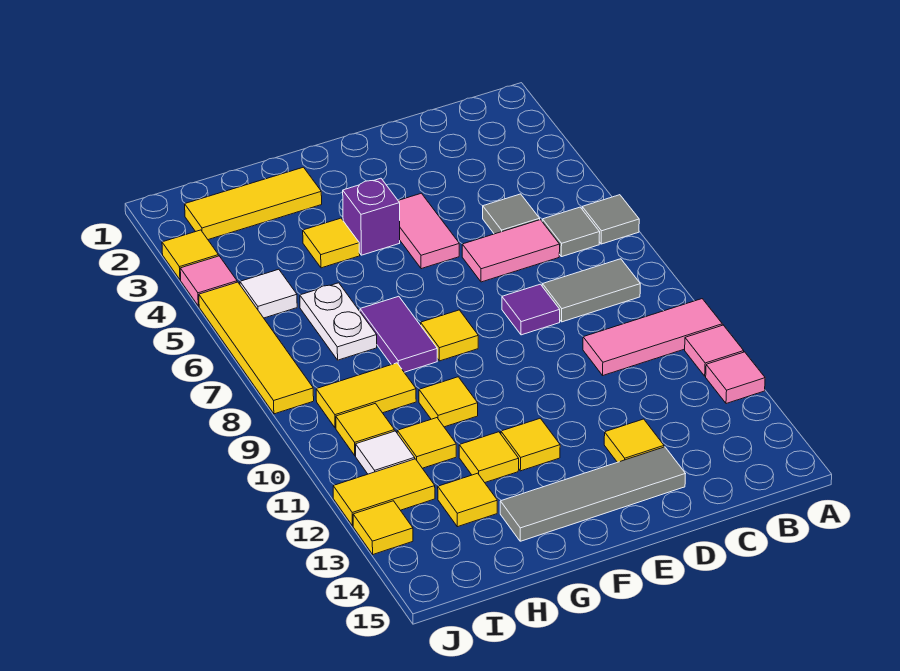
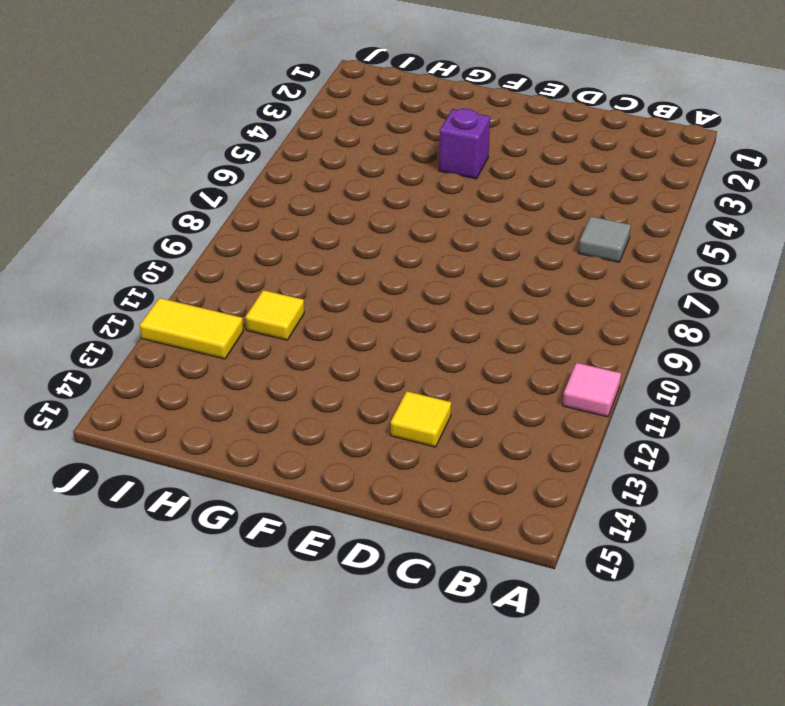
none -> grey tile A6 level 1
none -> pink tile A10:C10 level 1
none -> pink tile A12 level 1
none -> grey tile B8:C8 level 1

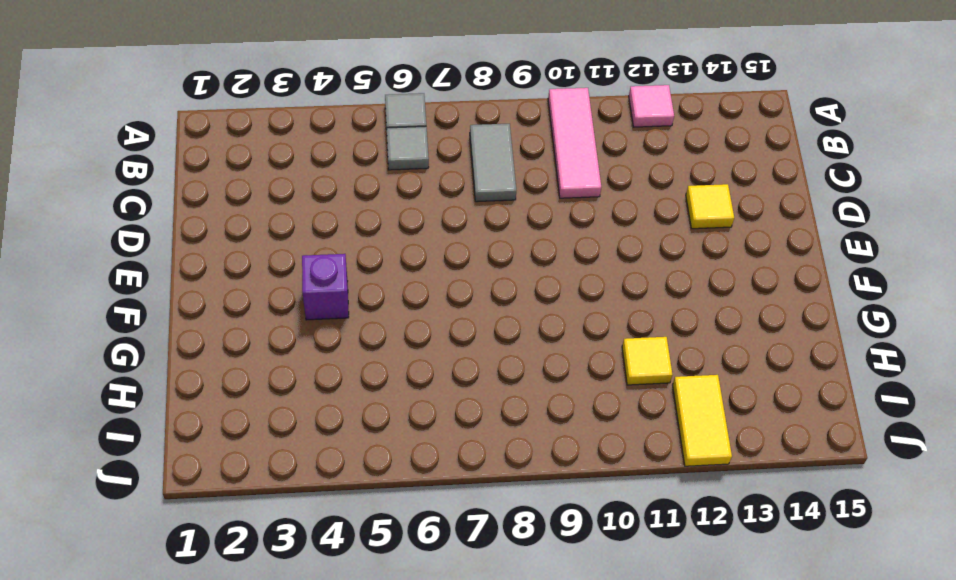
none -> pink tile A11 level 1
none -> grey tile C5 level 1
none -> pink tile C6:D6 level 1
none -> purple tile D8 level 1

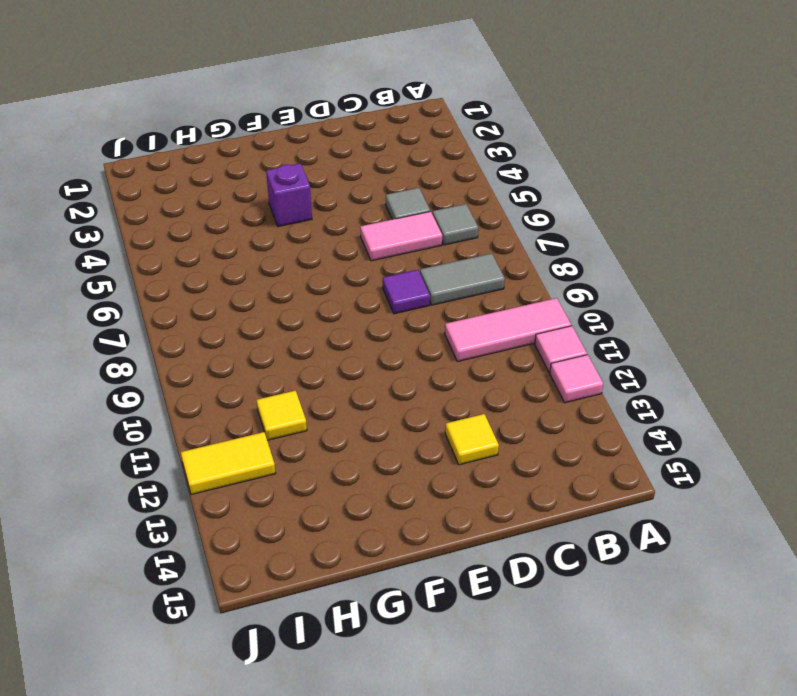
none -> grey tile A6 level 1
none -> grey tile D14:G14 level 1
none -> pink tile E4:E5 level 1
none -> yellow tile F8 level 1

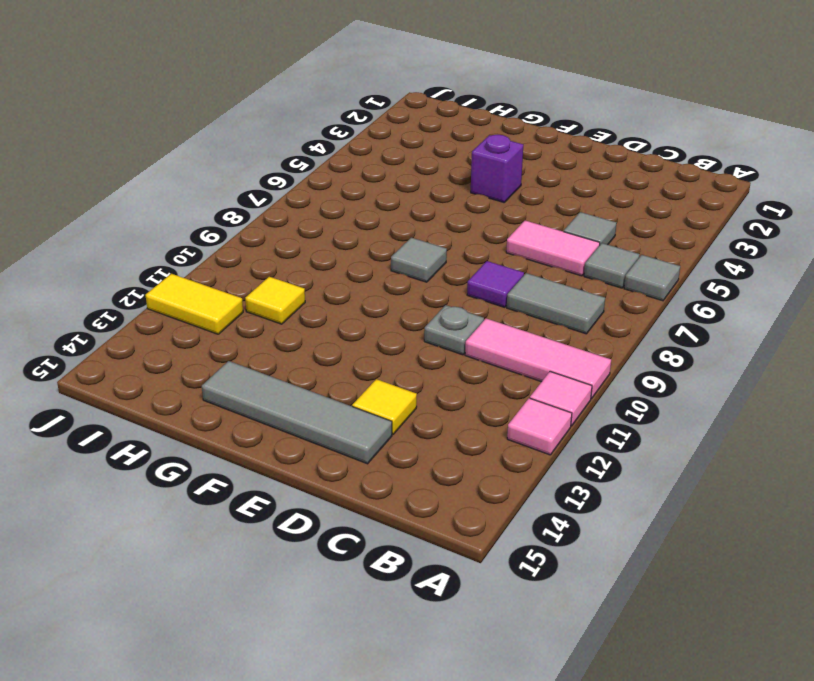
grey plate D10 level 1 -> none
grey tile F8 level 1 -> yellow tile F8 level 1
none -> pink tile E4:E5 level 1
none -> yellow tile F12 level 1
none -> yellow tile G2:I2 level 1
none -> yellow tile G4 level 1

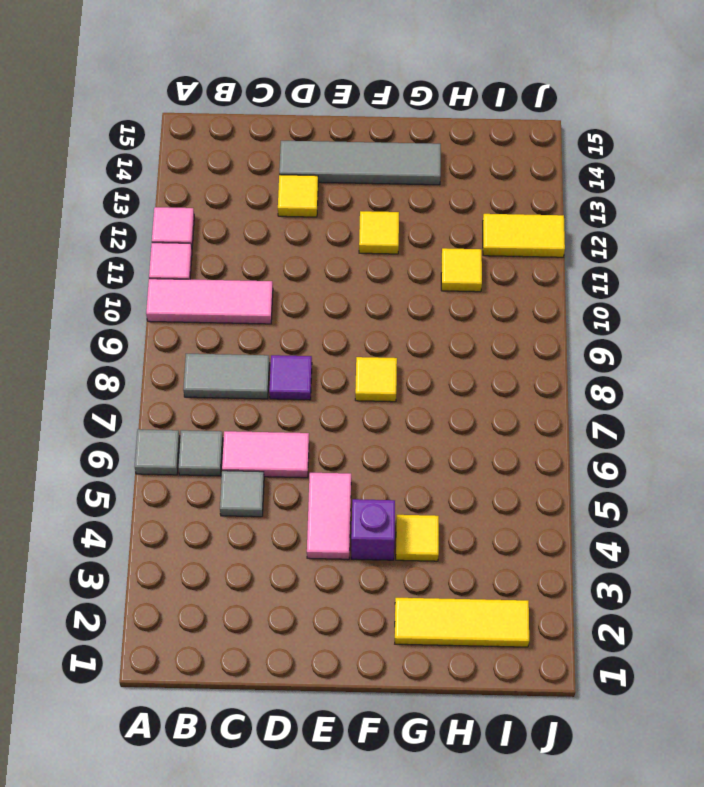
none -> purple tile G7:G8 level 1
none -> yellow tile G10 level 1
none -> yellow tile G12 level 1
none -> white plate H6:H7 level 1

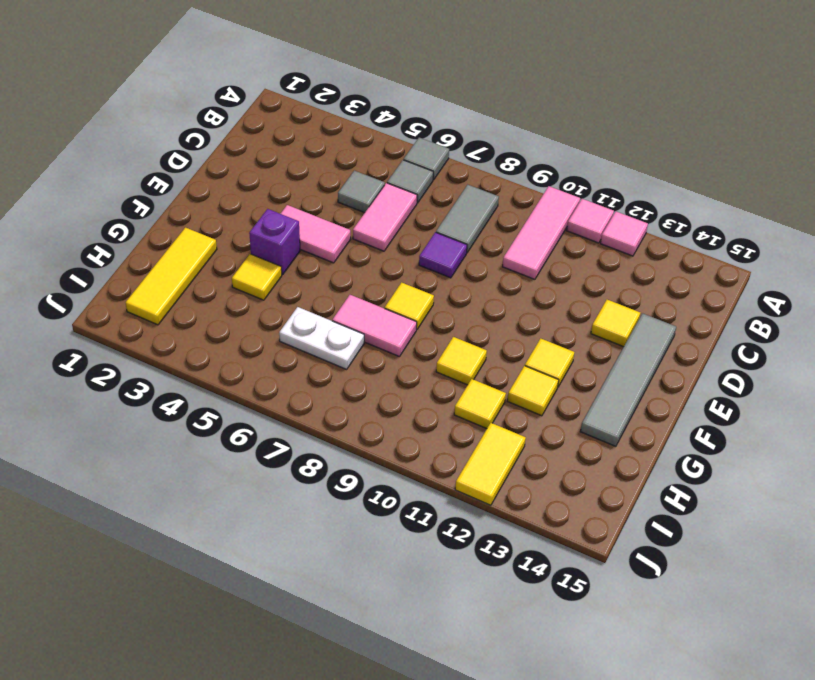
pink tile G7:G8 level 1 -> purple tile G7:G8 level 1
none -> yellow tile H9:I9 level 1
none -> yellow tile H13 level 1
none -> white tile I5 level 1
none -> yellow tile I10 level 1

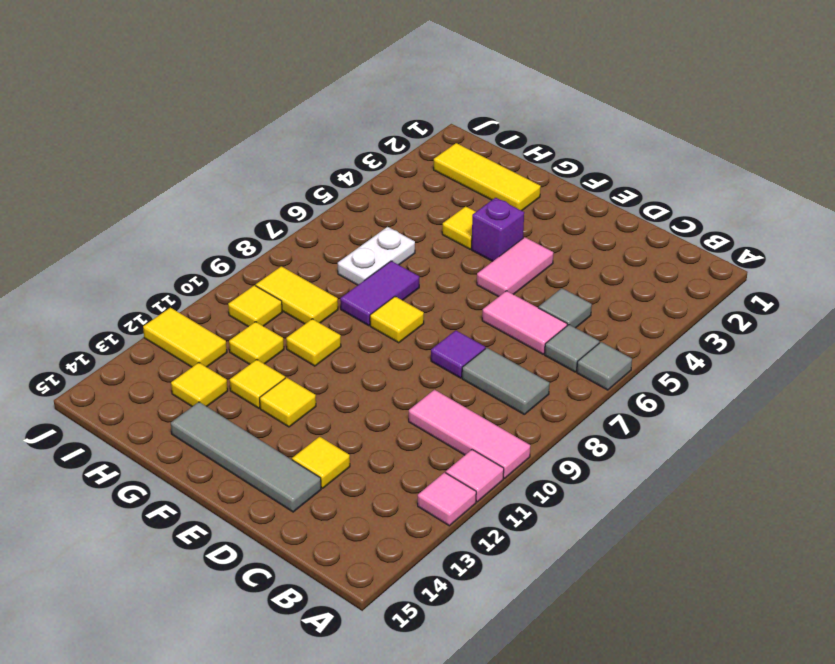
none -> white tile I5 level 1
none -> white tile I11 level 1
none -> yellow tile J3 level 1
none -> pink tile J4 level 1

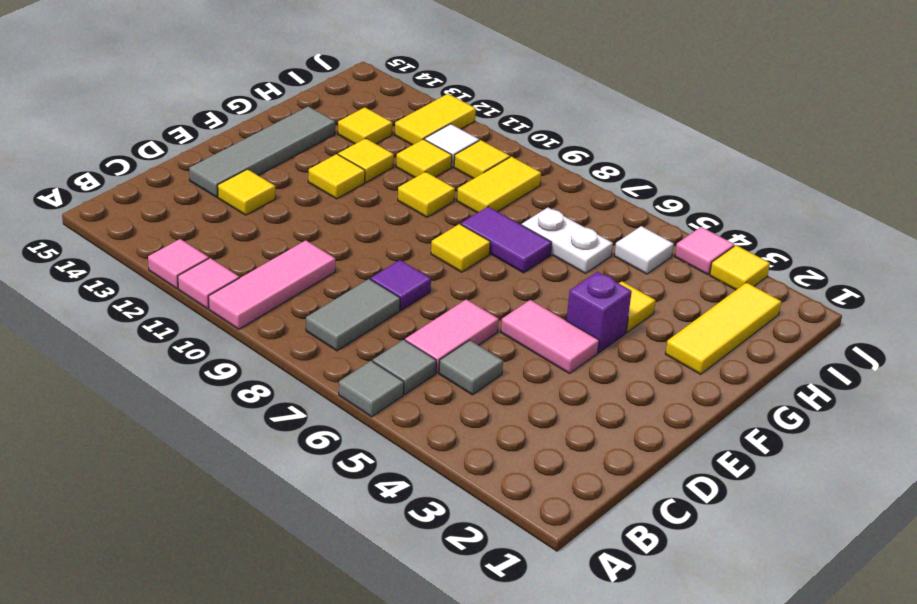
none -> yellow tile J5:J8 level 1
none -> yellow tile J13 level 1

